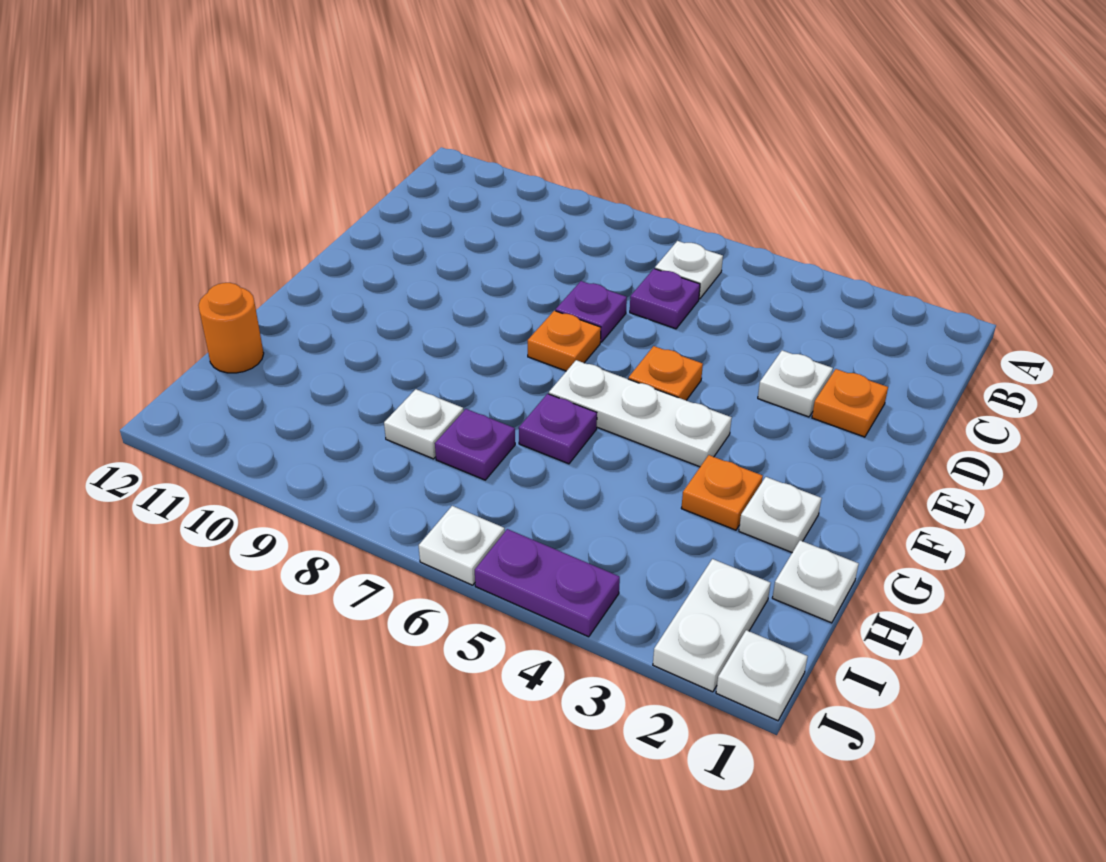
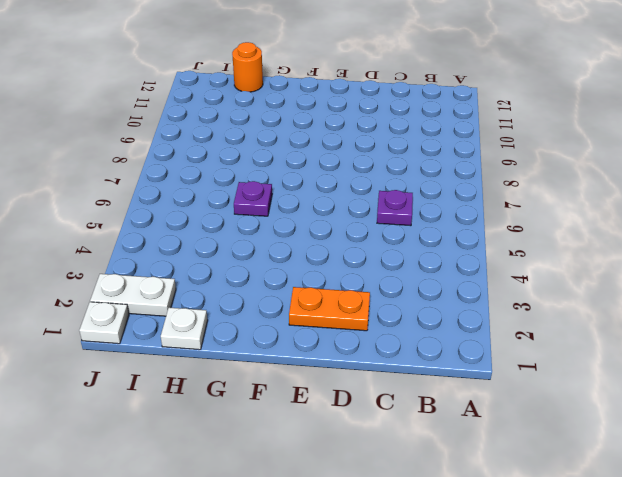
orange plate D2:E2 level 1 -> orange plate D2 level 1
none -> white plate B6 level 1
none -> white plate D3 level 1
none -> purple plate D7 level 1

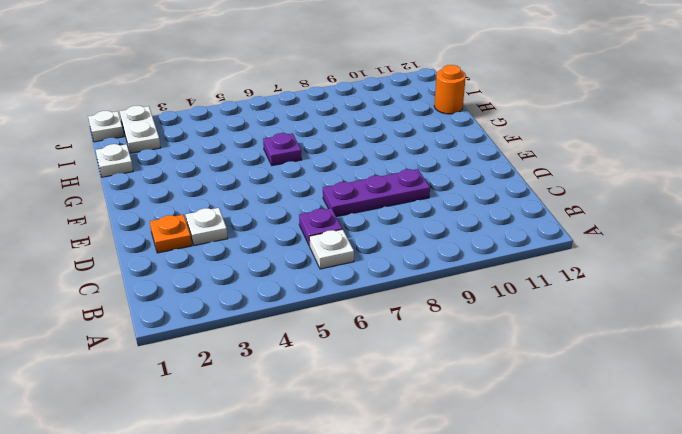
purple plate D7:D9 level 1 -> purple plate D7 level 1
none -> orange plate E5 level 1
none -> orange plate E7 level 1
none -> white plate F4:F6 level 1

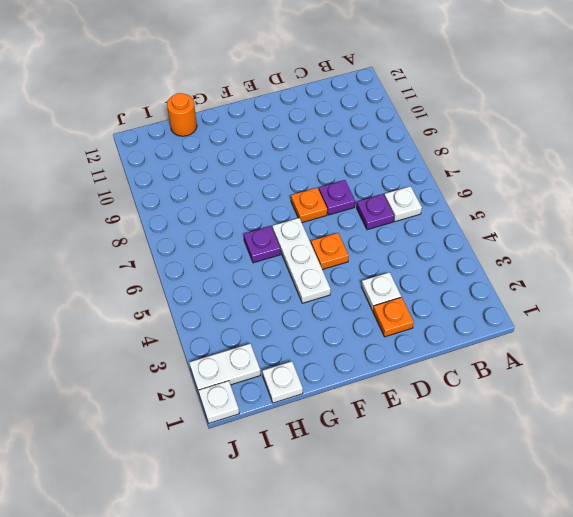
none -> white plate G2 level 1
none -> orange plate G3 level 1
none -> purple plate H7 level 1

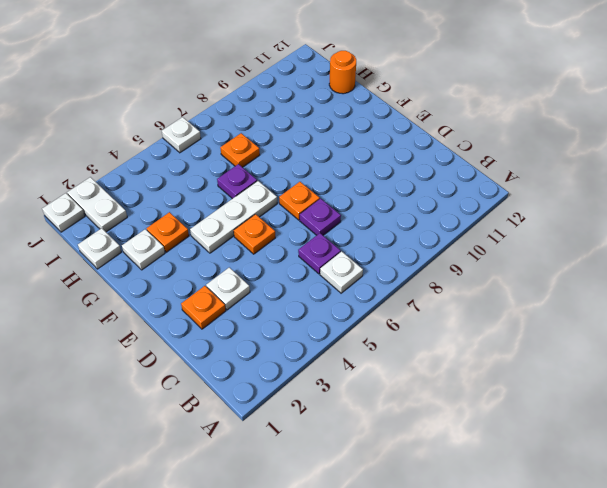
orange plate H7 level 1 -> purple plate H7 level 1
none -> white plate H8 level 1
none -> purple plate J4:J5 level 1

